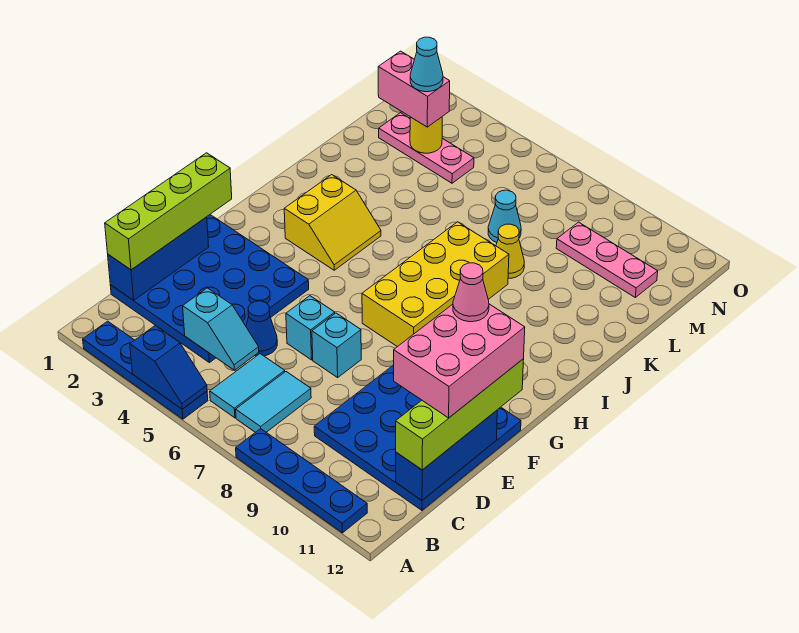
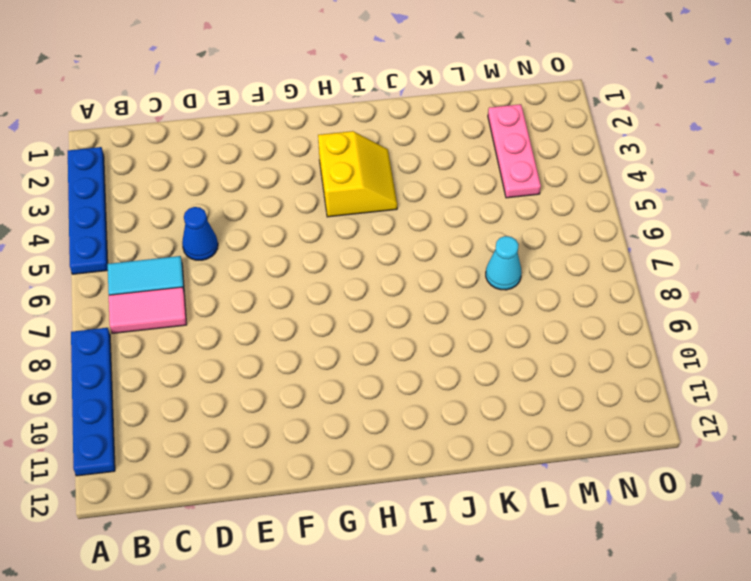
pink tile B7:C7 level 1 -> cyan tile B7:C7 level 1
yellow slope H3:I4 level 1 top H -> yellow slope H3:I4 level 1 top 3
none -> blue plate C1:F4 level 1
none -> blue plate C9:F12 level 1
none -> cyan brick E6 level 1

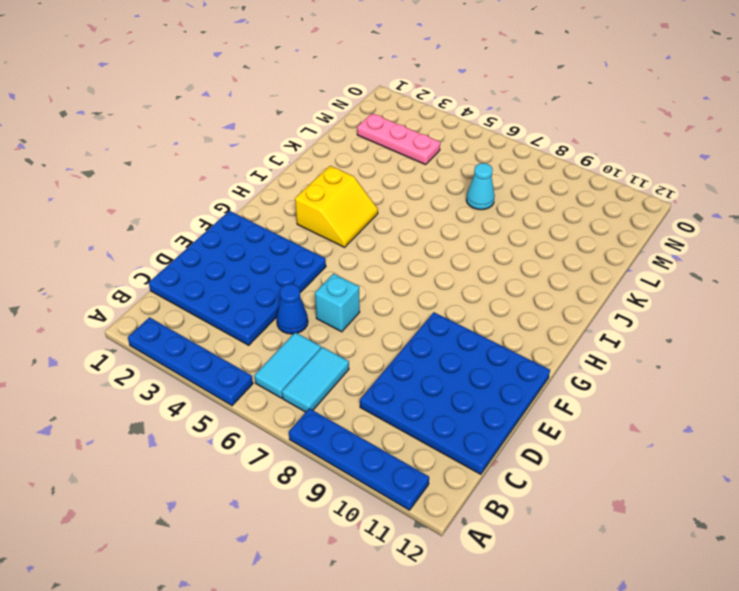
none -> cyan brick E7 level 1
none -> yellow brick G7:J8 level 1
none -> yellow cone K8 level 1

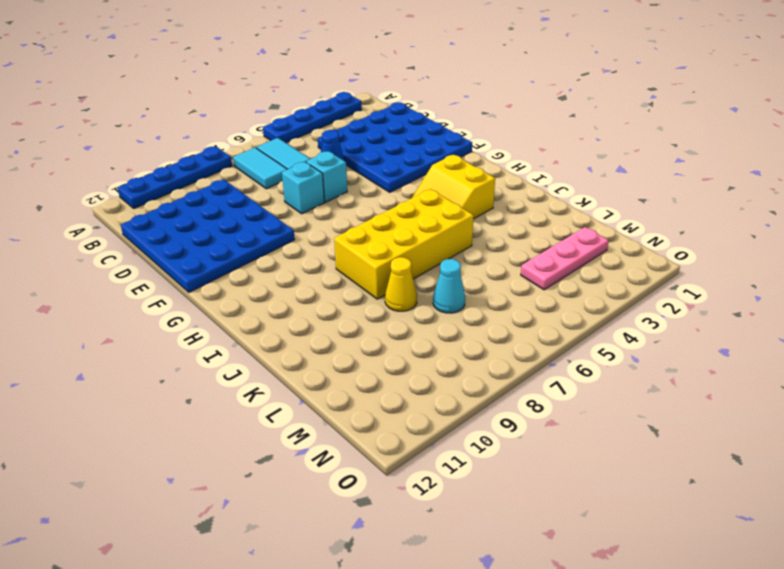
yellow brick I5:J8 level 1 -> yellow brick G7:J8 level 1
none -> pink plate M9:M11 level 1
none -> blue slope A4:A5 level 2 top 4
none -> blue brick C1:E1 level 2

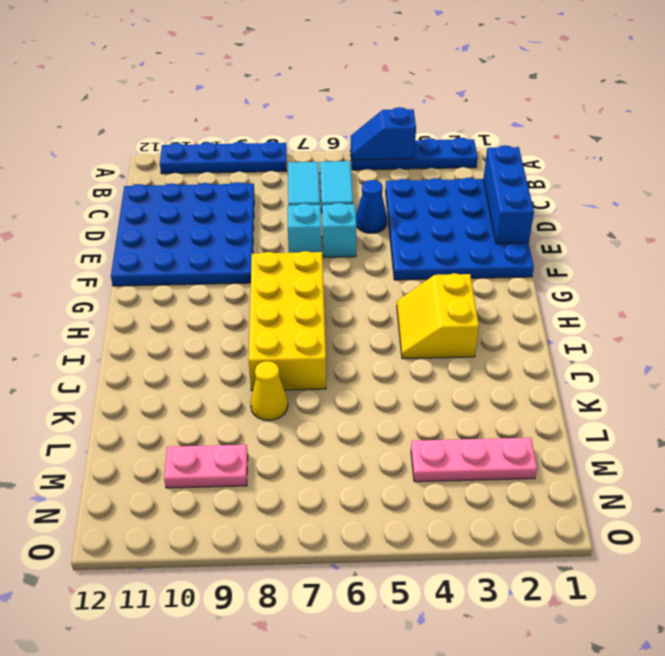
pink plate M9:M10 level 1 -> pink plate M9:M11 level 1
none -> cyan cone L7 level 1
none -> cyan slope C4:C5 level 2 top 4
none -> blue brick C12:E12 level 2

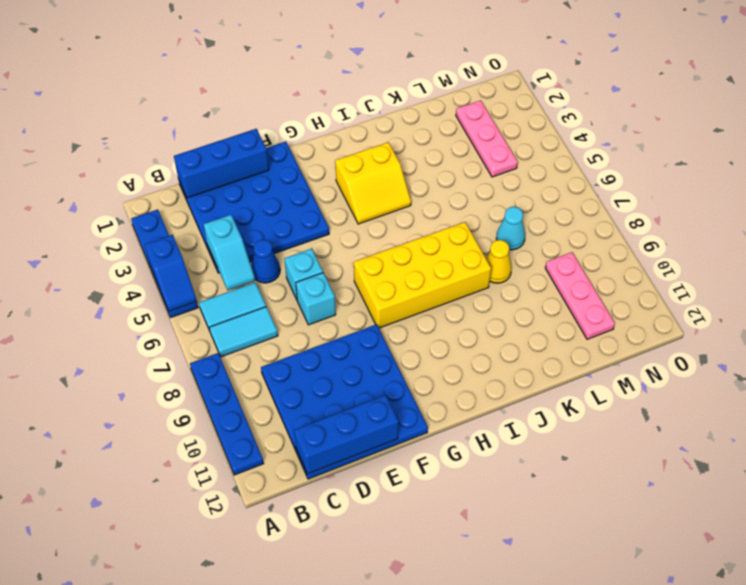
none -> yellow round brick M3 level 2
none -> lime brick C1:F1 level 3
none -> lime brick C12:F12 level 3

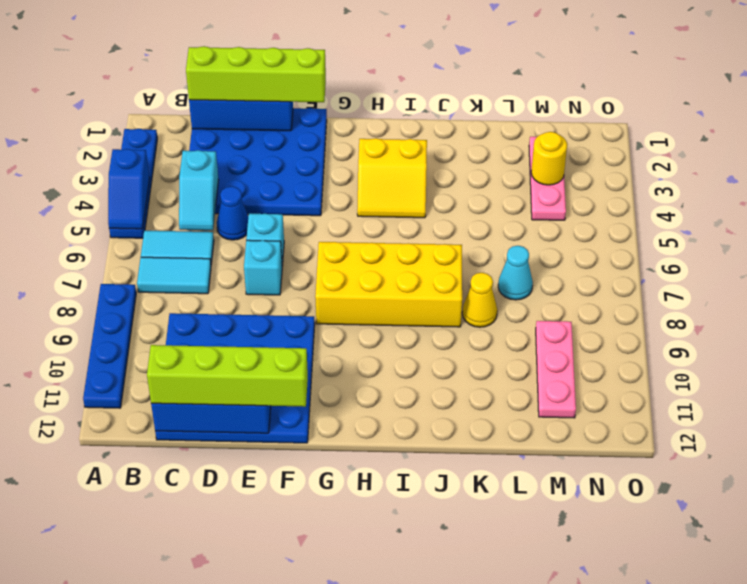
none -> pink brick M2:M3 level 3
none -> pink brick D11:F12 level 4
none -> cyan cone M3 level 4

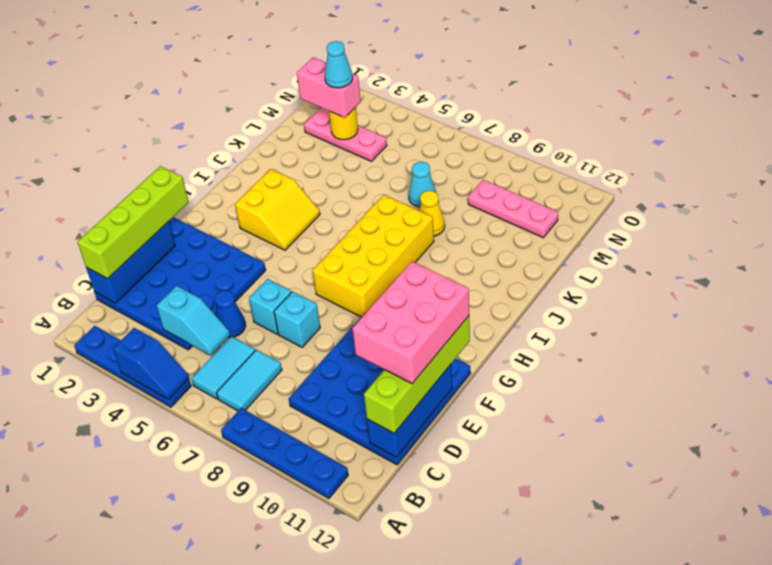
none -> pink cone F11 level 5

